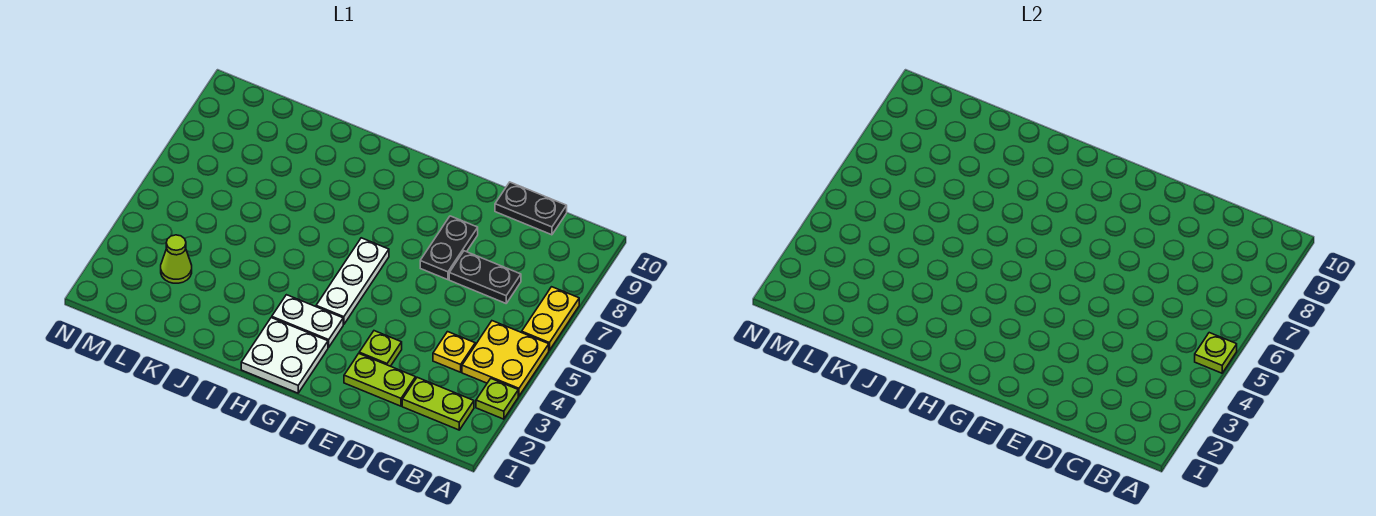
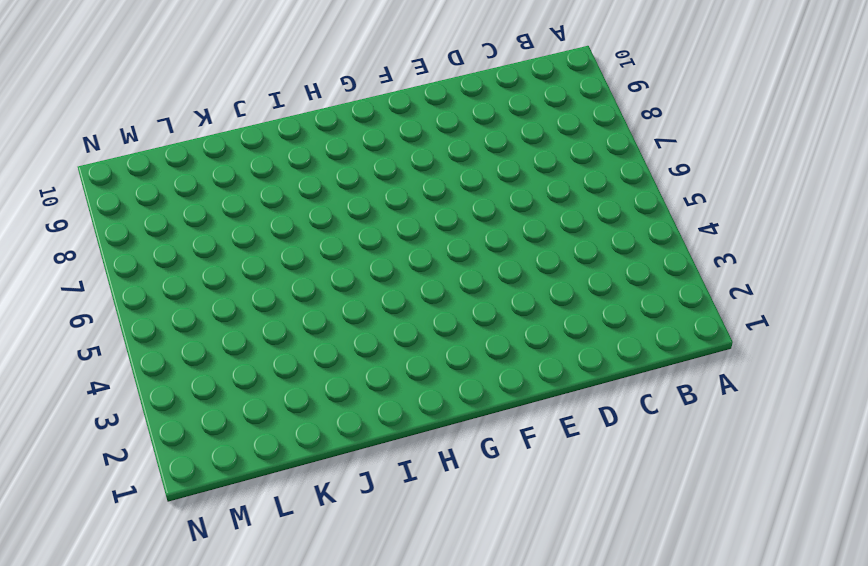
none -> lime plate A3 level 1
none -> yellow plate A4:B5 level 1
none -> yellow plate A6:A7 level 1

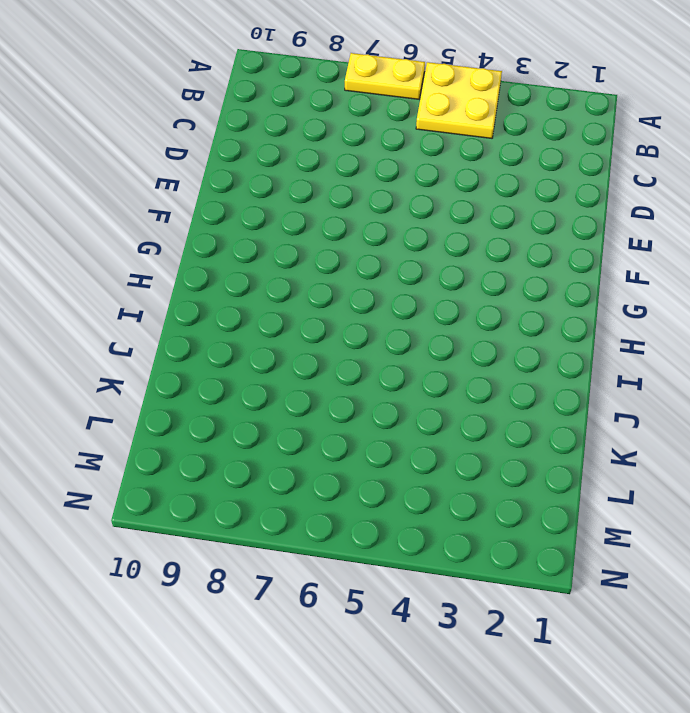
none -> lime plate A3 level 1
none -> lime plate B2:C2 level 1
none -> yellow plate C4 level 1

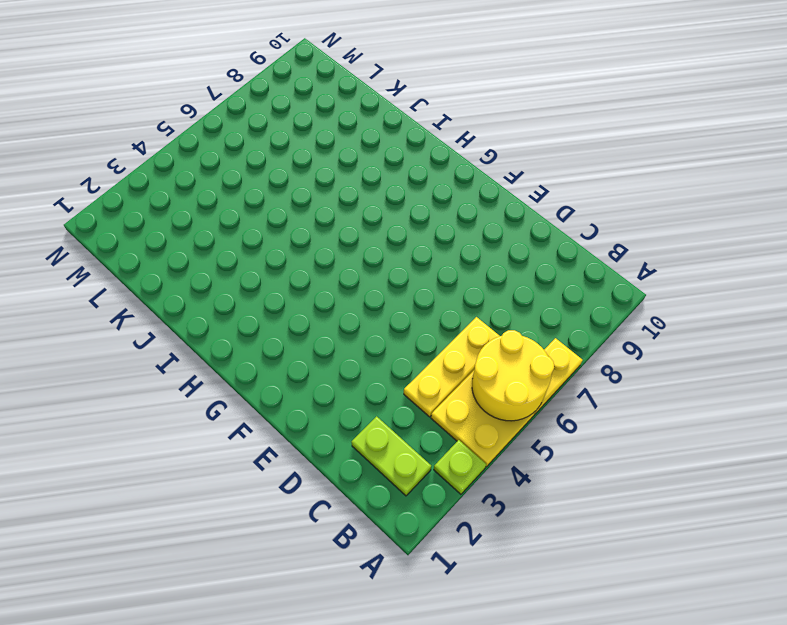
yellow round brick A5:B6 level 2 -> lime plate A5 level 2
yellow plate C4:C6 level 1 -> yellow plate C4 level 1
none -> black plate C7:D7 level 1
none -> black plate C10:D10 level 1
none -> lime plate D2:E2 level 1

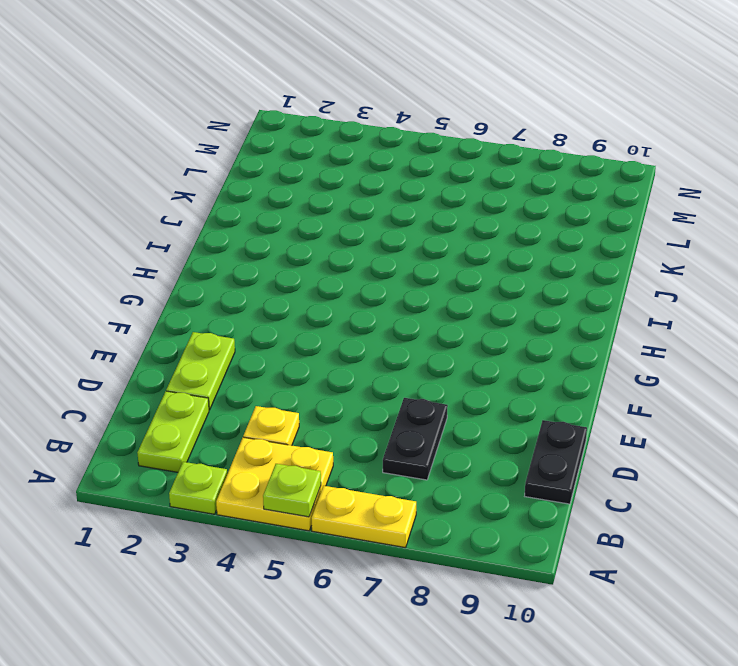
none -> lime plate E3 level 1
none -> black plate E7:E8 level 1
none -> white plate G1:H2 level 1

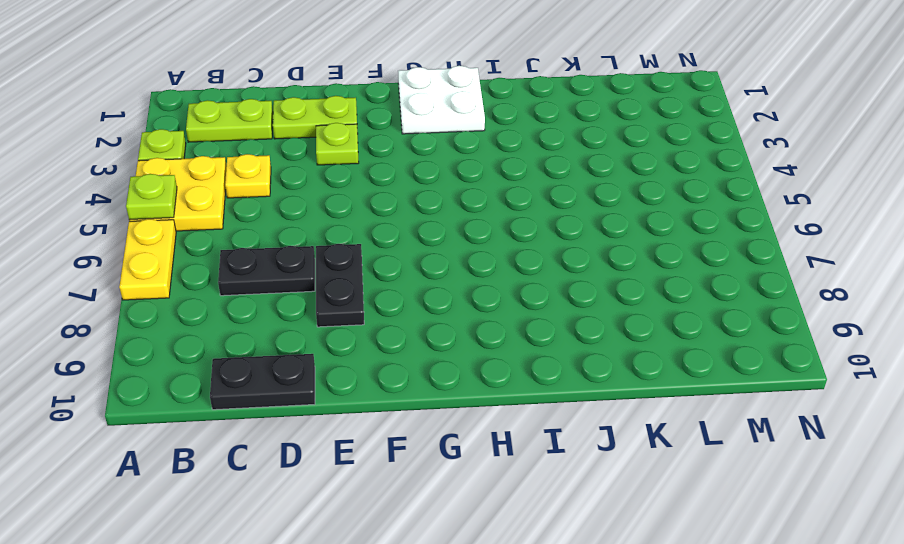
none -> white plate G3:H3 level 1
none -> white plate G4:G6 level 1
none -> lime cone L3 level 1

